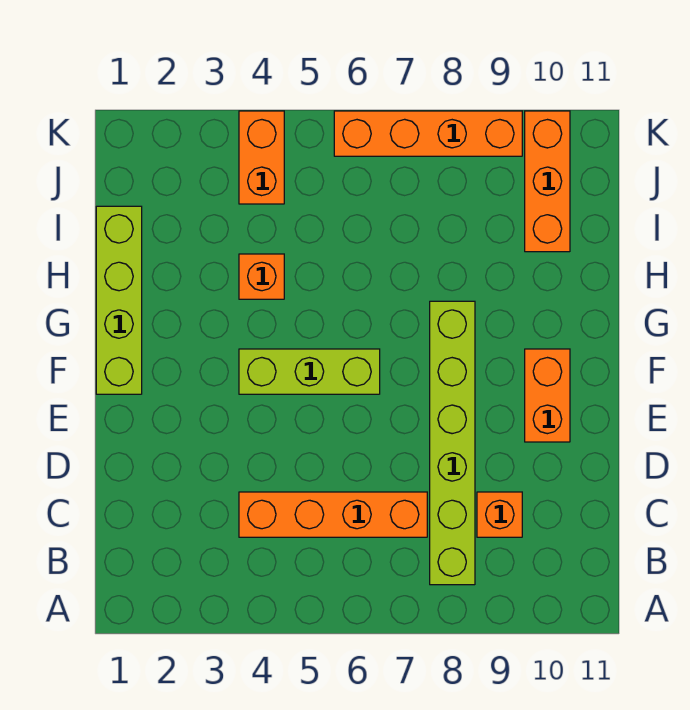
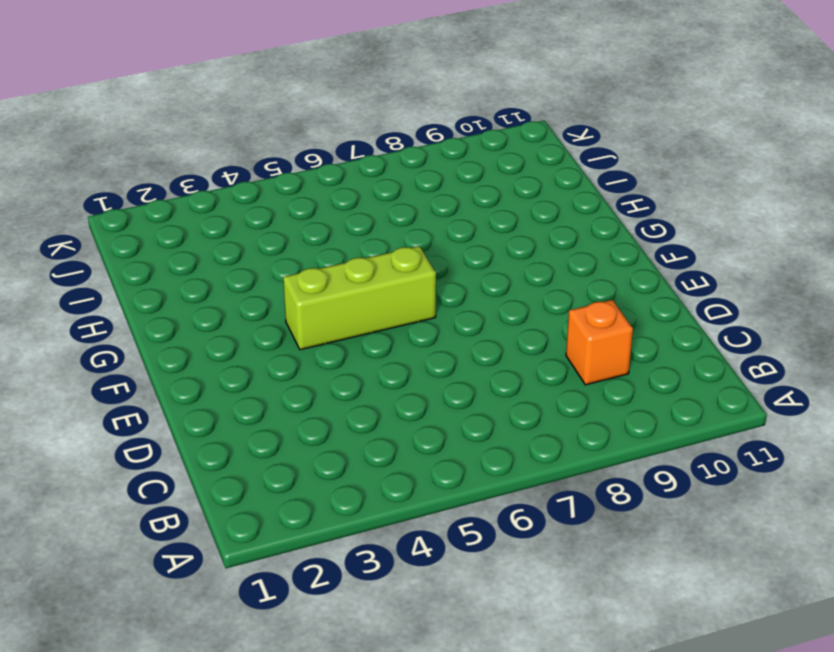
none -> lime brick B8:G8 level 1
none -> orange brick C4:C7 level 1

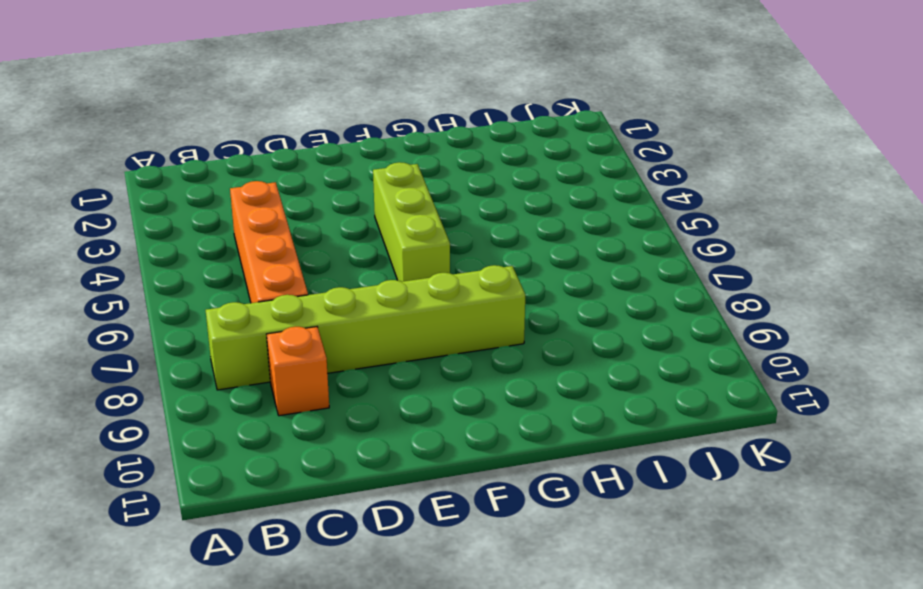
none -> orange brick E10:F10 level 1
none -> lime brick F1:I1 level 1

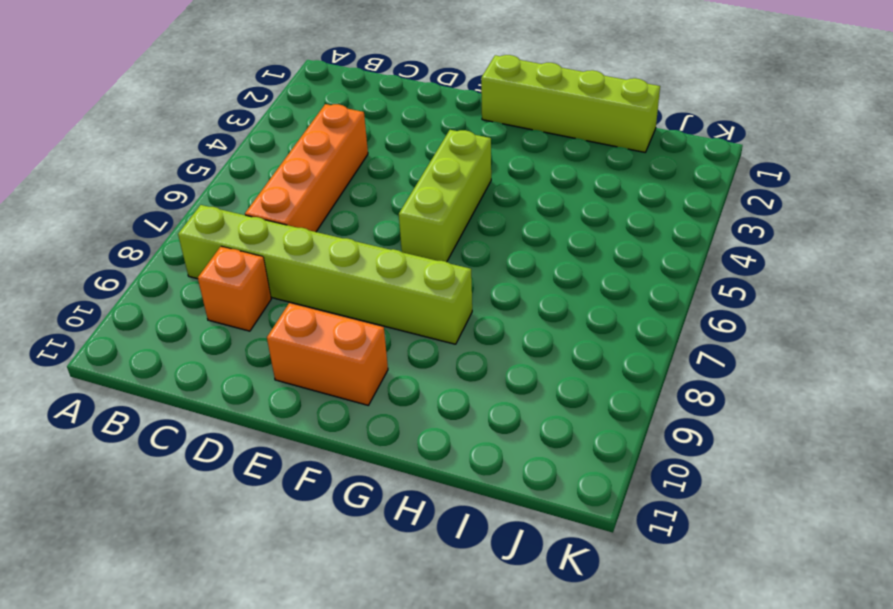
none -> orange brick H4 level 1
none -> orange brick I10:K10 level 1

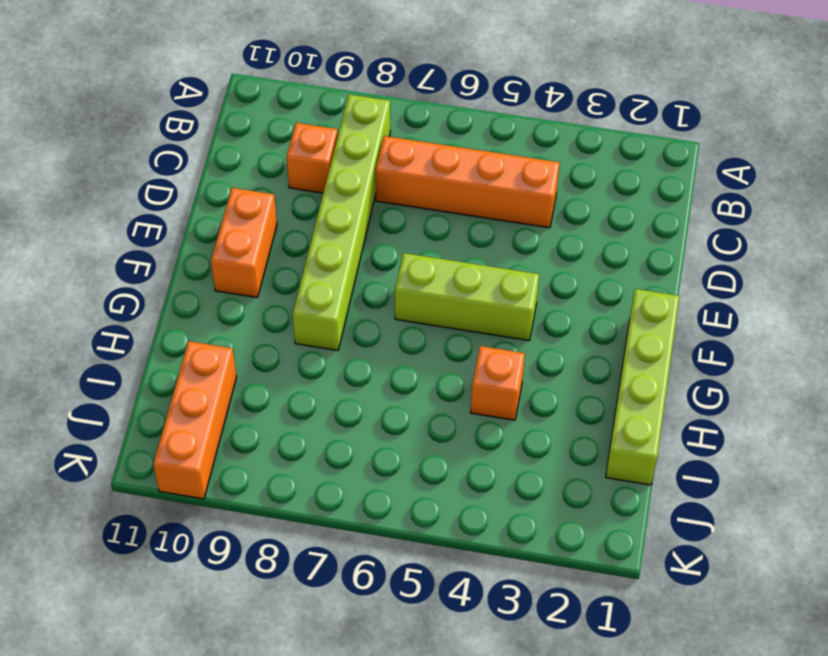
none -> orange brick J4:K4 level 1
none -> orange brick K6:K9 level 1

